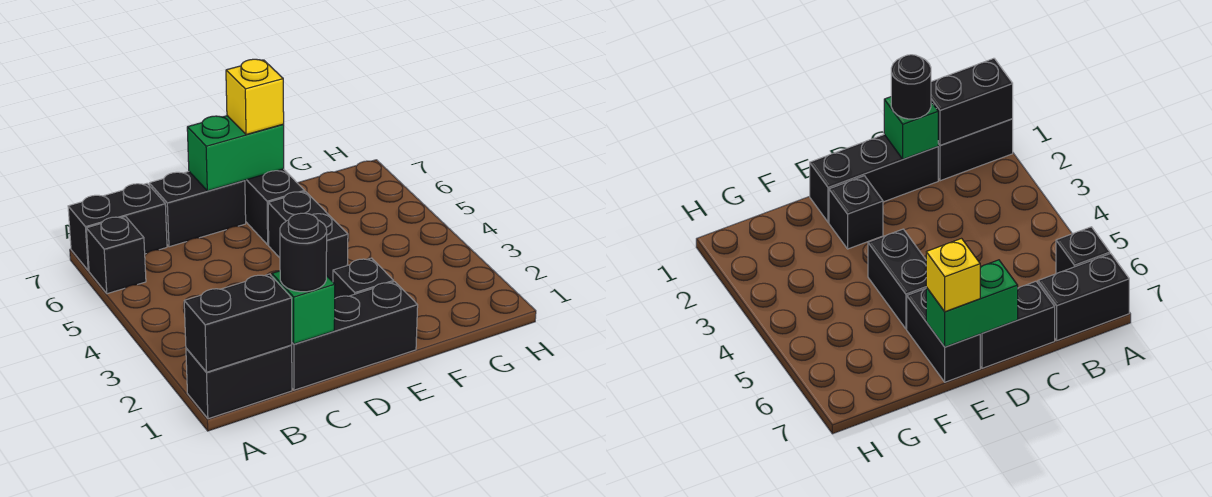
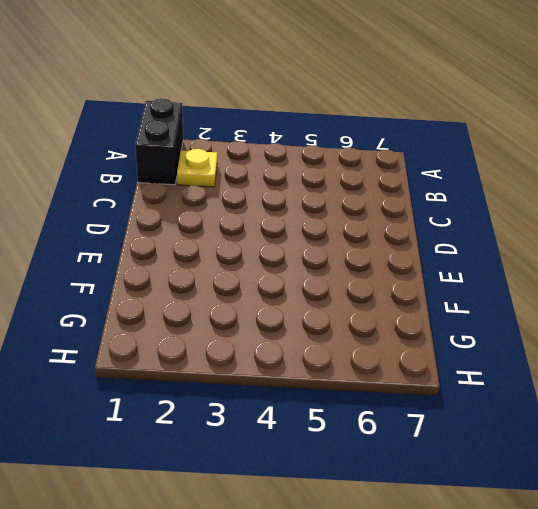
yellow plate B2 level 1 -> none
none -> black brick A6 level 1
none -> black brick A7:B7 level 1
none -> black brick C1:E1 level 1

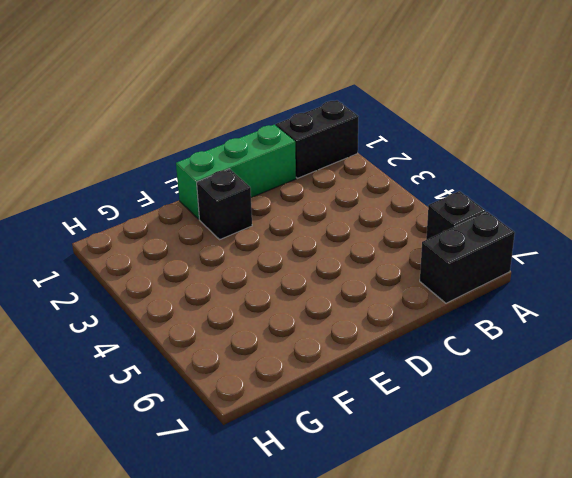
green brick C1:E1 level 1 -> black brick C1:E1 level 1
none -> black brick C7:D7 level 1
none -> black brick E4:E5 level 1
none -> black brick E6:E7 level 1

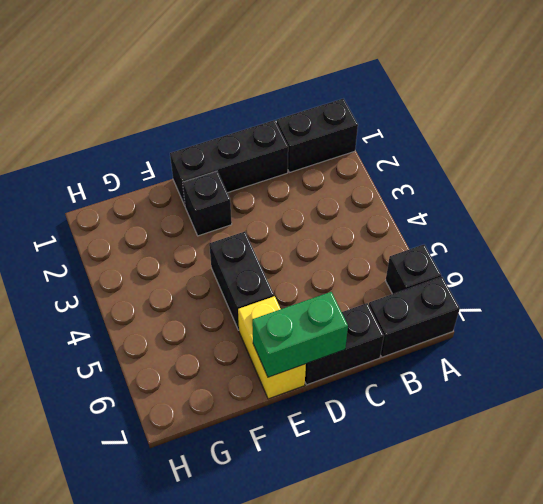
yellow brick E6:E7 level 1 -> black brick E6:E7 level 1
none -> black brick A1:B1 level 2
none -> green brick C1 level 2
none -> black round brick C1 level 3

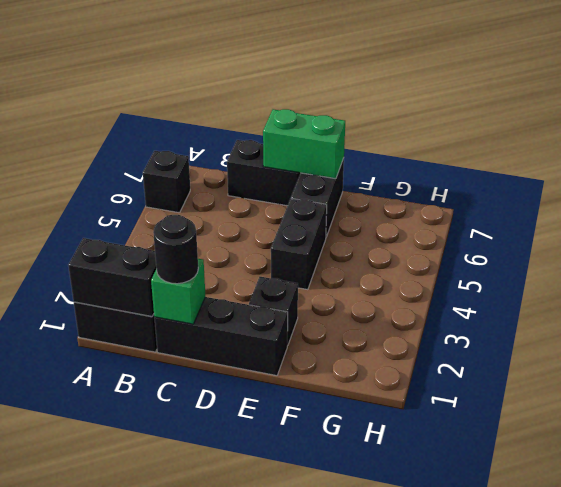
none -> black brick A7:B7 level 1
none -> yellow brick E7 level 3

